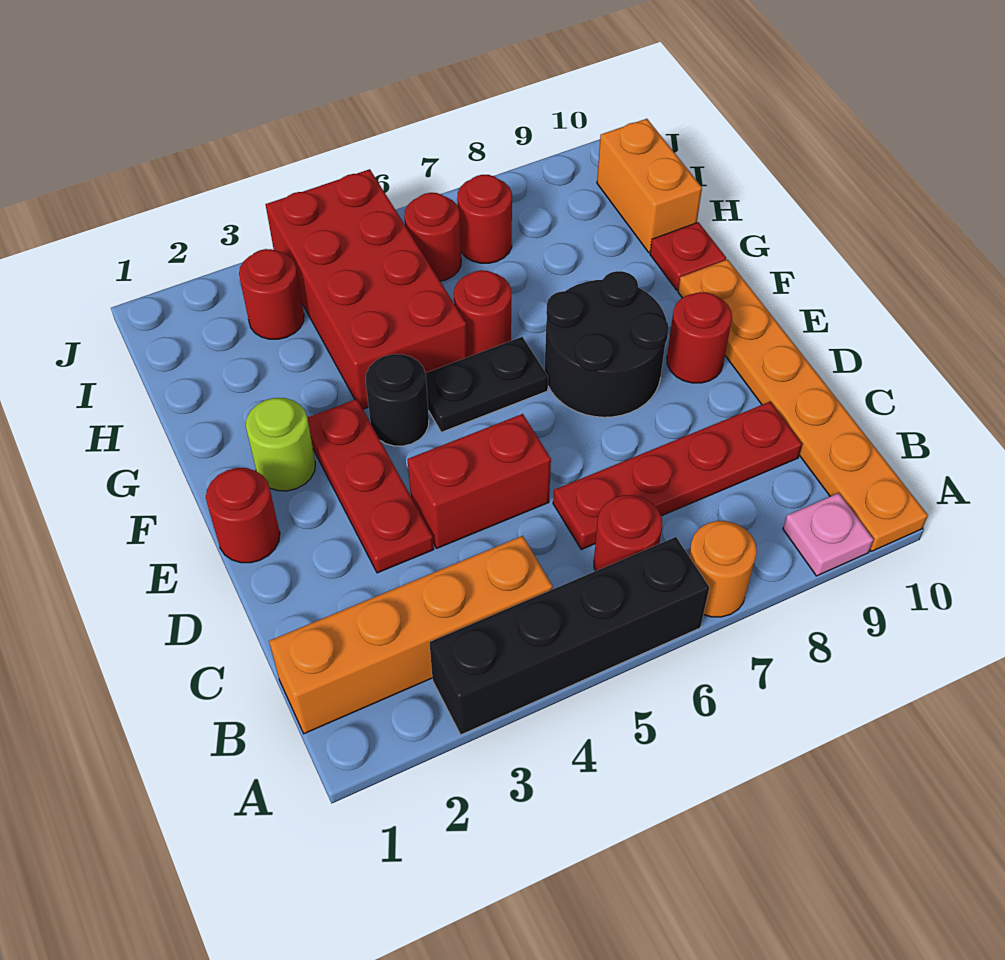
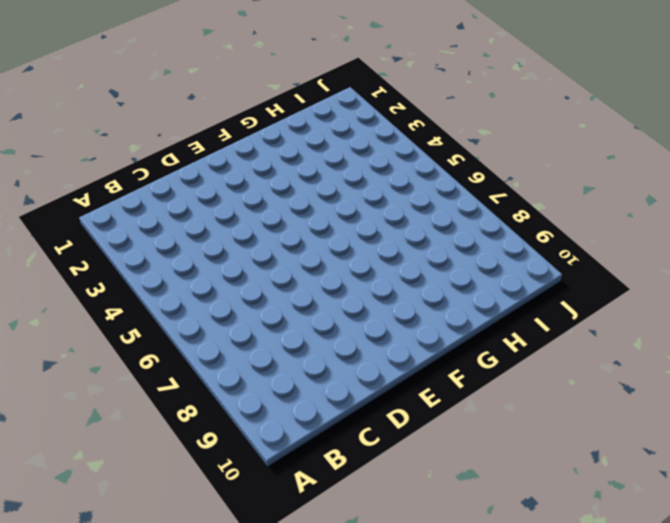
none -> black brick A3:A6 level 1
none -> orange round brick A7 level 1
none -> pink plate A9 level 1

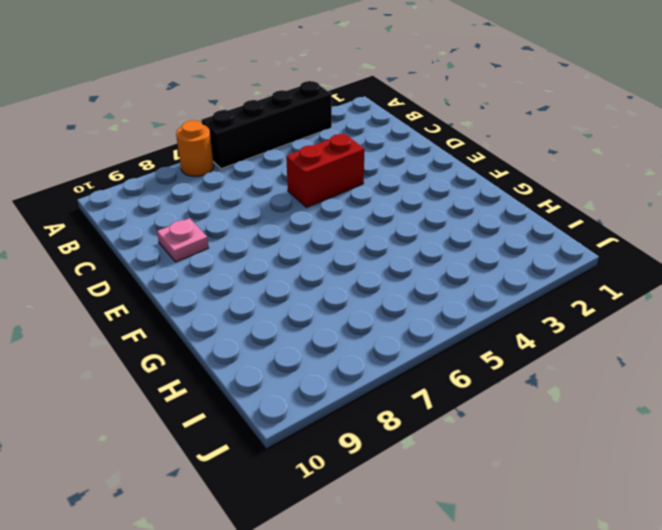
pink plate D9 level 1 -> pink plate A9 level 1
none -> orange plate A10:F10 level 1
none -> orange brick B1:B4 level 1
none -> red round brick B6 level 1

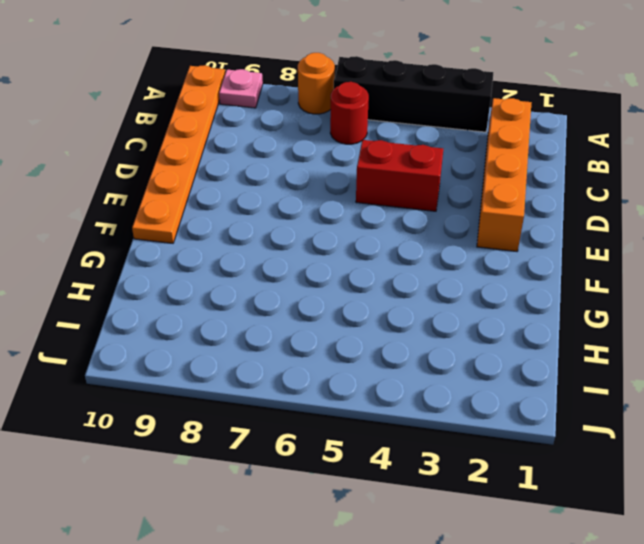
orange brick B2:E2 level 1 -> orange brick B1:B4 level 1
none -> red plate C6:C9 level 1
none -> red plate D3:F3 level 1
none -> red round brick E1 level 1

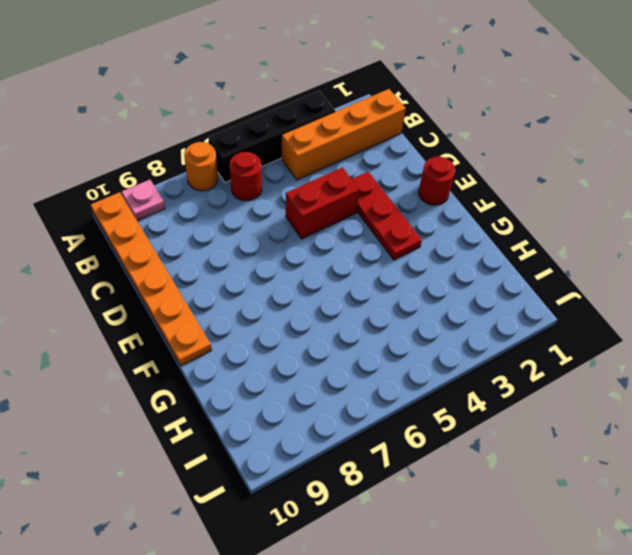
none -> red plate C6:C9 level 1
none -> black round brick E7:F8 level 1
none -> red round brick E9 level 1

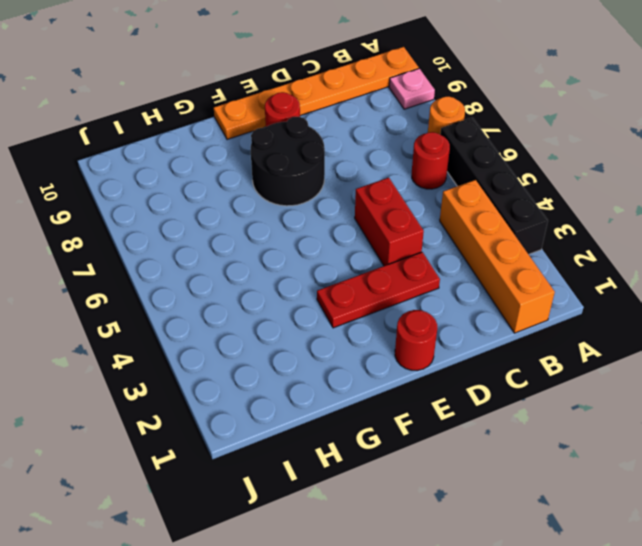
none -> red plate C6:C9 level 1
none -> lime round brick F2 level 1
none -> black round brick F4 level 1

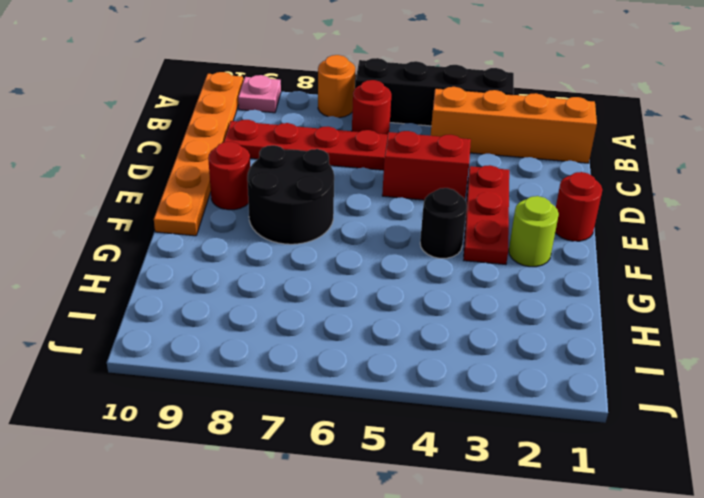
none -> black plate F5:F6 level 1
none -> red brick G4:J5 level 1
none -> red round brick G6 level 1

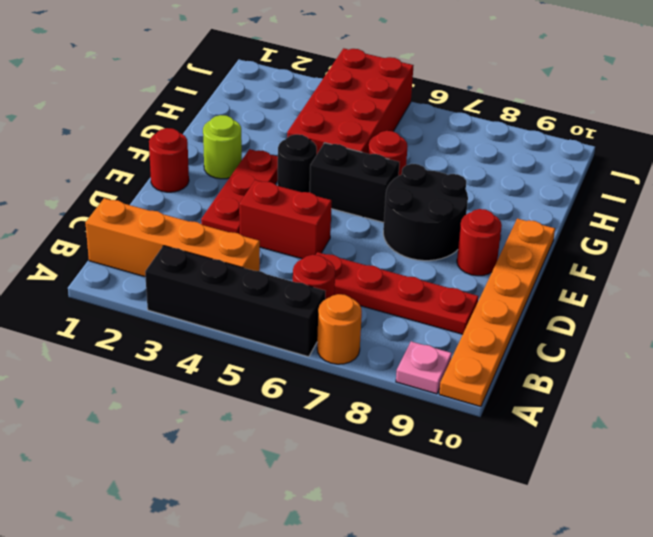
black brick F5:F6 level 1 -> black plate F5:F6 level 1
none -> red plate G10 level 1
none -> orange brick H10:I10 level 1
none -> red round brick I3 level 1

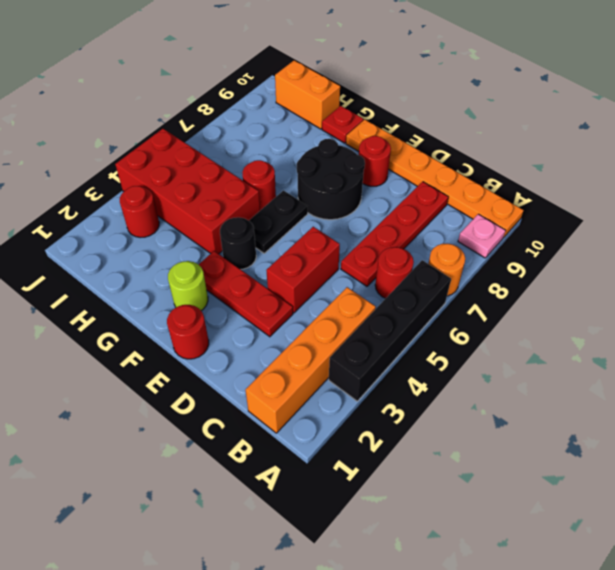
none -> red round brick I6 level 1
none -> red round brick I7 level 1

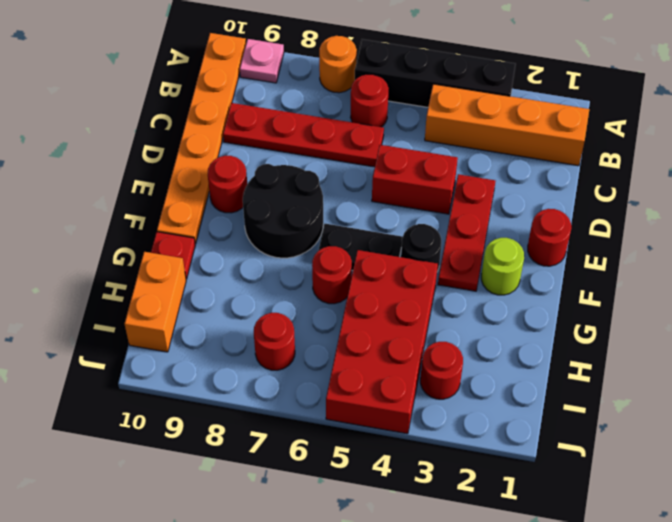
none -> red round brick I6 level 1

